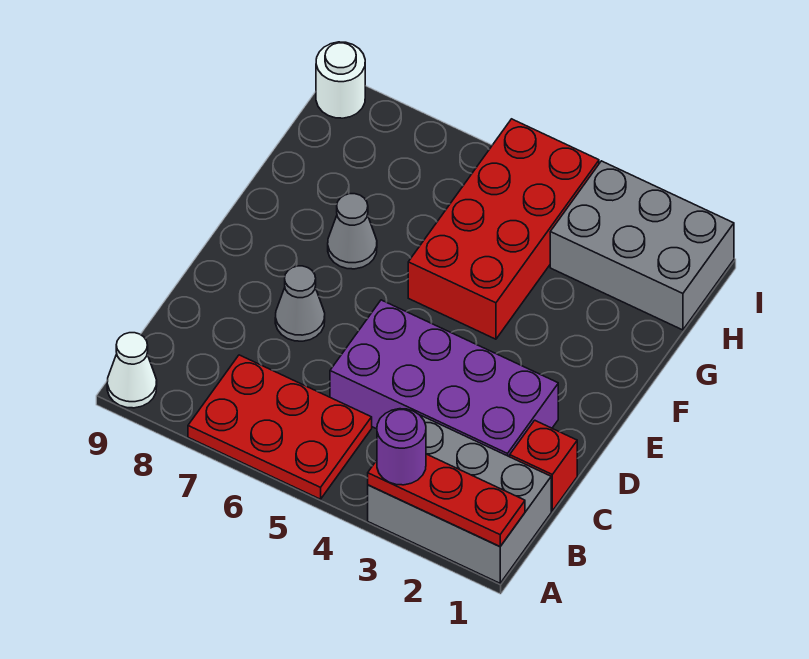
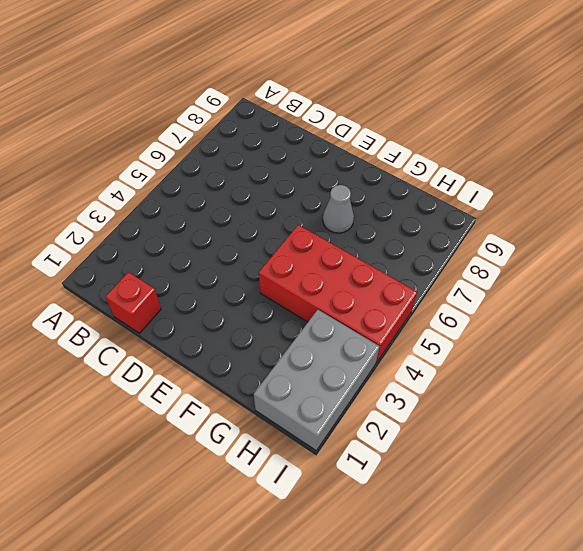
none -> grey brick A1:B3 level 1
none -> red plate A5:B7 level 1
none -> white cone A9 level 1

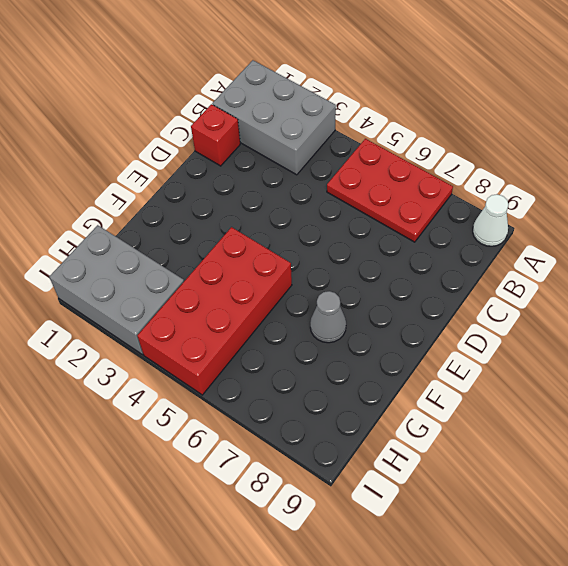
none -> purple brick C2:D5 level 1
none -> grey cone D7 level 1
none -> white round brick I9 level 1

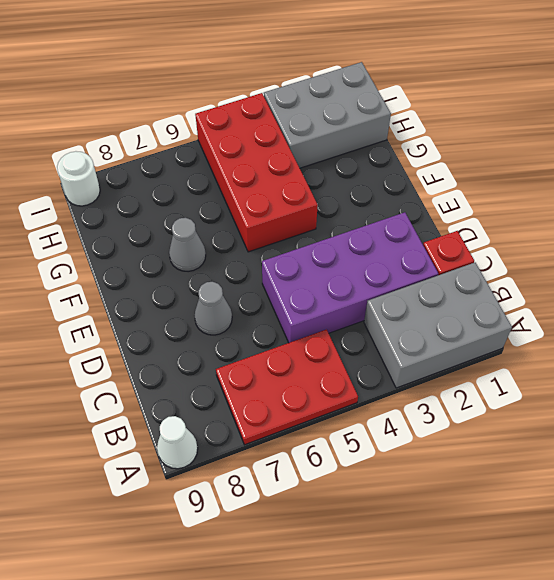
none -> red plate A1:A3 level 2
none -> purple round brick A3 level 3

